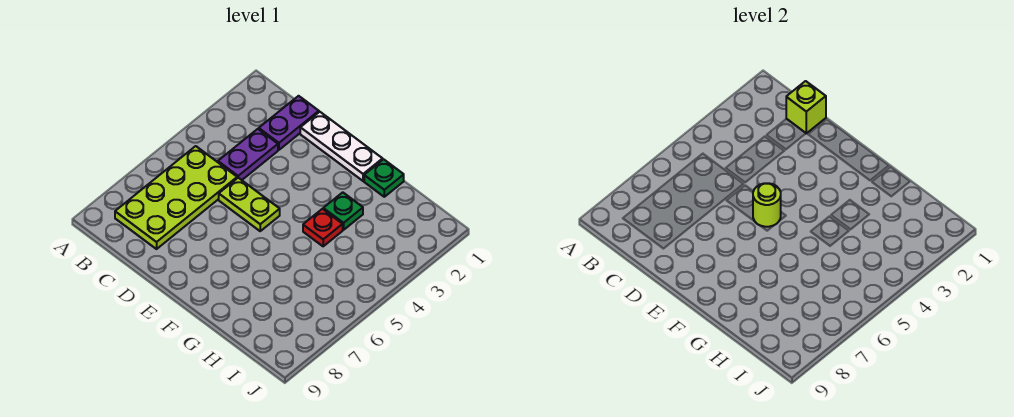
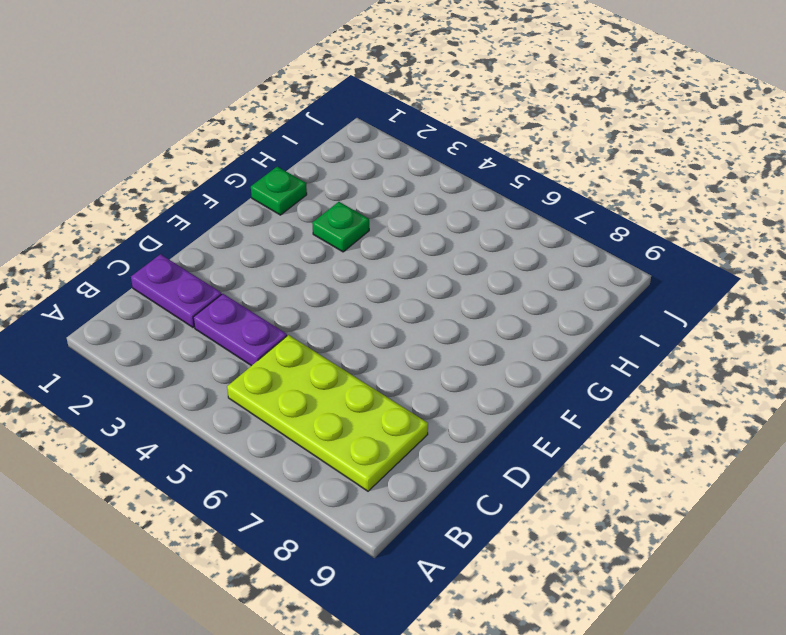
none -> white plate D1:F1 level 1
none -> lime plate D5:E5 level 1

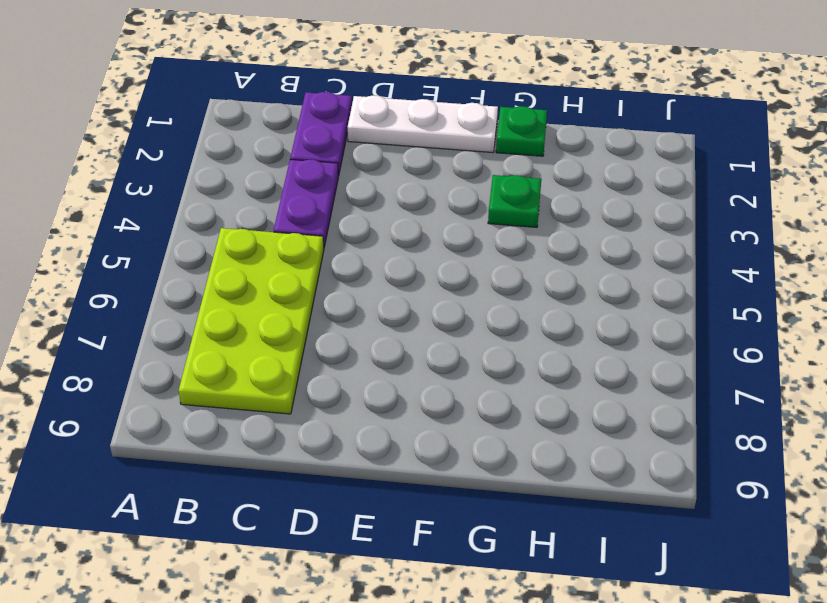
none -> lime plate D5:E5 level 1
none -> red plate G4 level 1

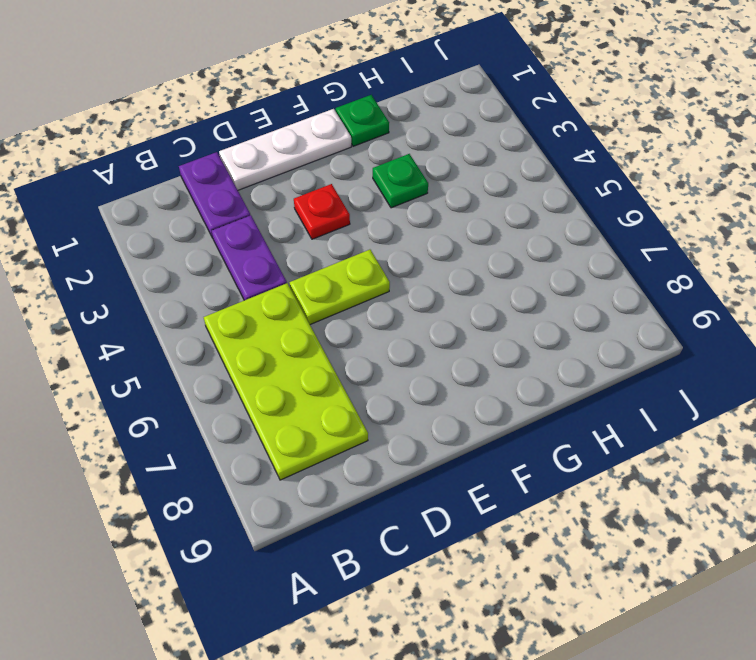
red plate E3 level 1 -> red plate G4 level 1
none -> lime brick C1 level 2
none -> lime round brick E5 level 2

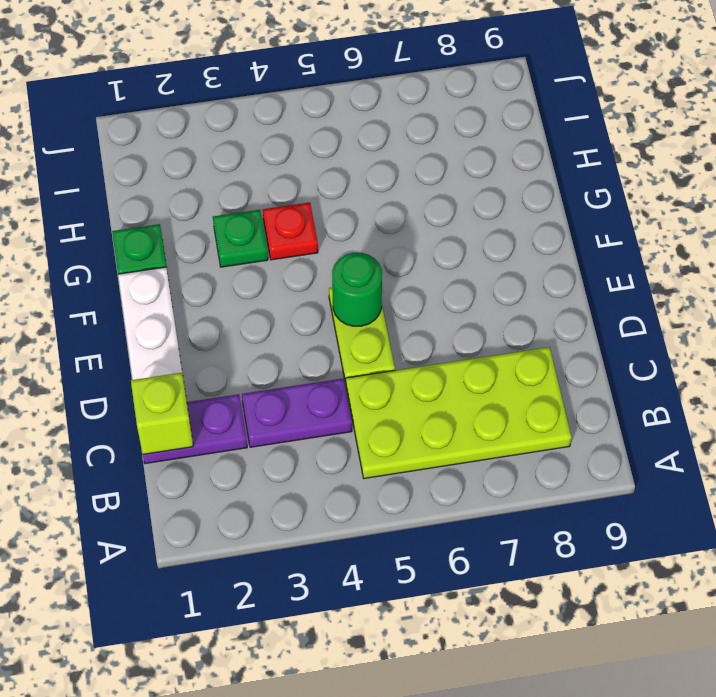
green round brick E5 level 2 -> lime round brick E5 level 2

